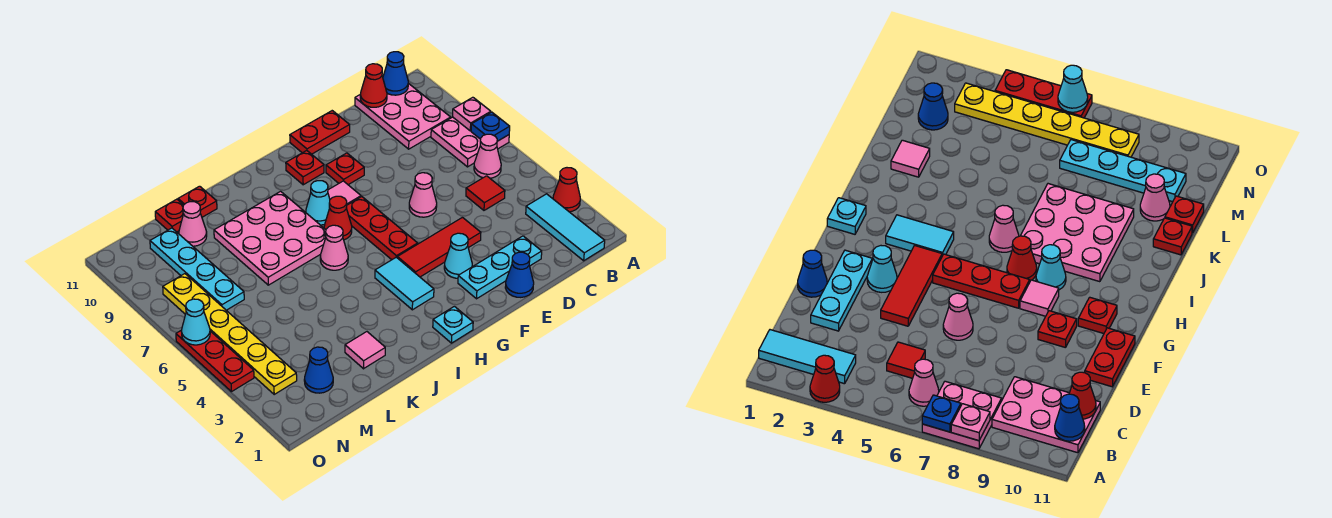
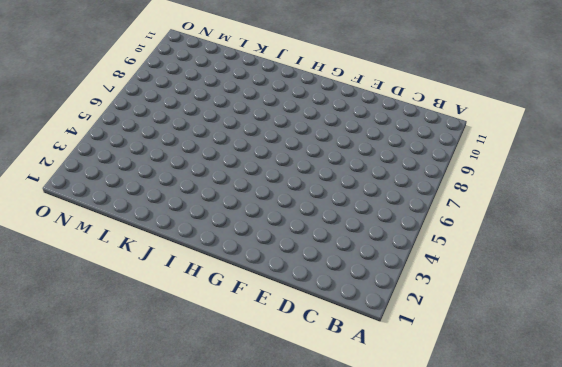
none -> red cone A3 level 1
none -> pink plate A7:B8 level 1
none -> cyan tile B1:B3 level 1
none -> pink cone B6 level 1

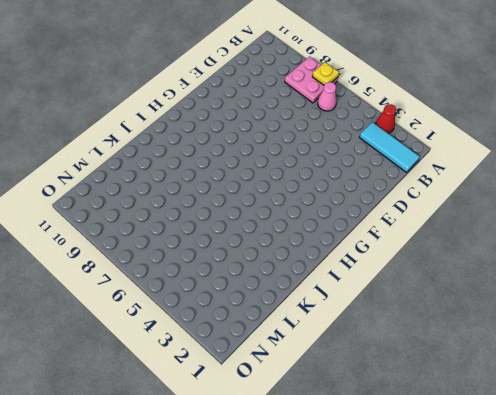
yellow plate A7 level 2 -> blue plate A7 level 2
none -> pink plate B9:C11 level 1
none -> red tile C5 level 1
none -> cyan plate D2:F2 level 1
none -> blue cone E1 level 1

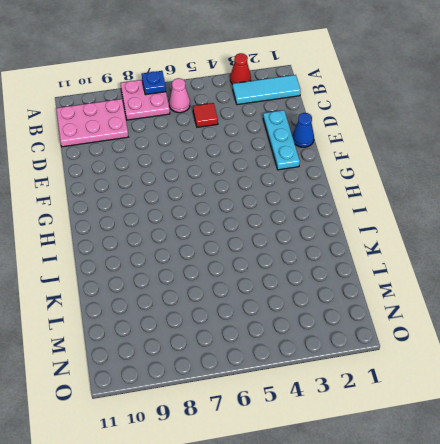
none -> red tile E4:G4 level 1
none -> pink cone E6 level 1
none -> red plate E11:F11 level 1
none -> cyan cone F3 level 1

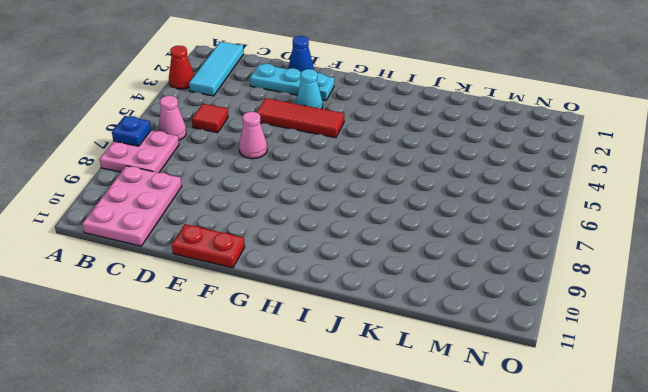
none -> red plate F9 level 1
none -> red plate G5:G7 level 1
none -> pink tile G8 level 1
none -> red plate G10 level 1

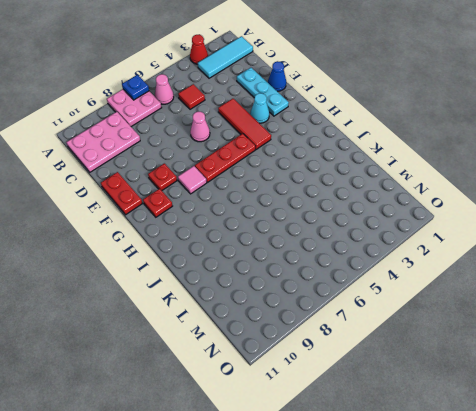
none -> cyan plate H1 level 1
none -> cyan tile H3:H4 level 1
none -> red cone H7 level 1
none -> cyan cone H8 level 1

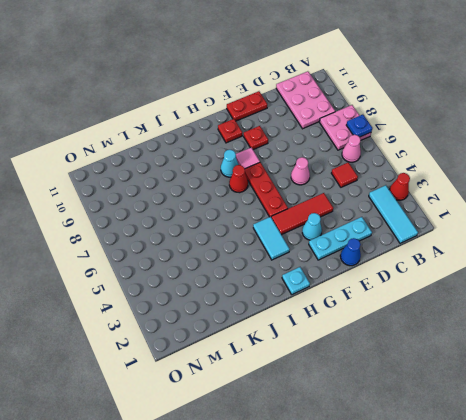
none -> pink cone I6 level 1
none -> pink plate I7:K9 level 1
none -> pink tile K2 level 1
none -> red plate K11 level 1

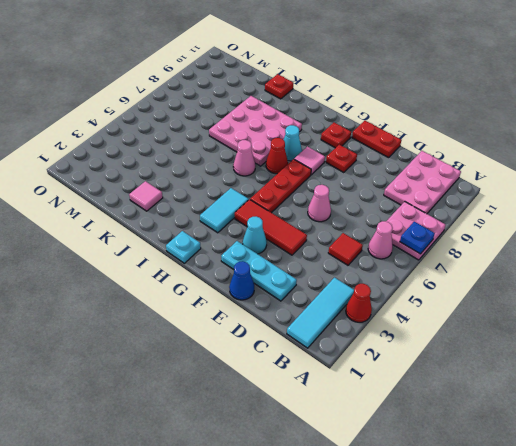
none -> pink cone L10 level 1
none -> red plate L11 level 1
none -> blue cone M2 level 1
none -> cyan plate M7:M10 level 1

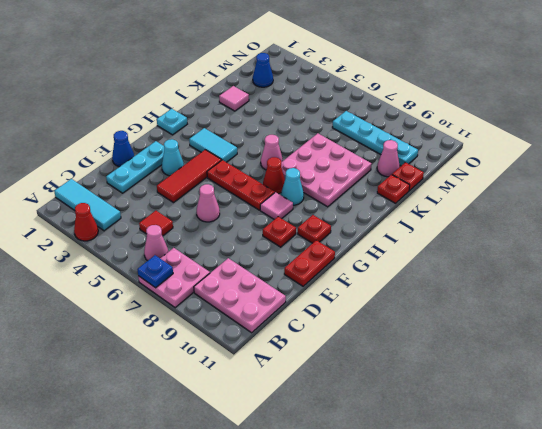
none -> yellow plate N3:N8 level 1
none -> red plate O4:O6 level 1
none -> pink plate A8 level 2
none -> blue cone B11 level 2

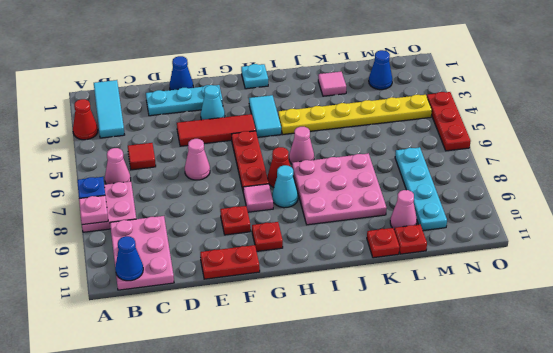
yellow plate I4:N4 level 1 -> yellow plate N3:N8 level 1
none -> red cone C11 level 2
none -> cyan cone O6 level 2

